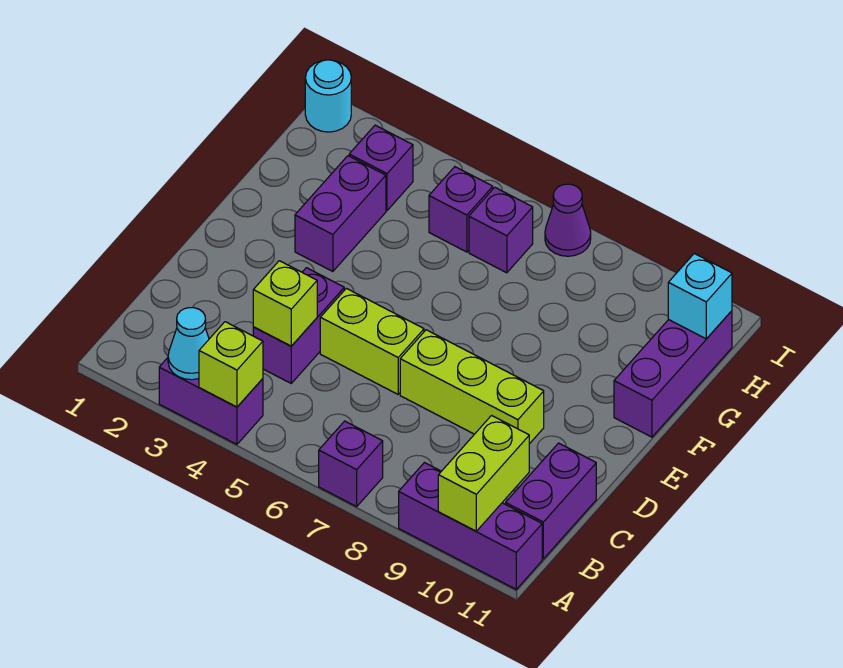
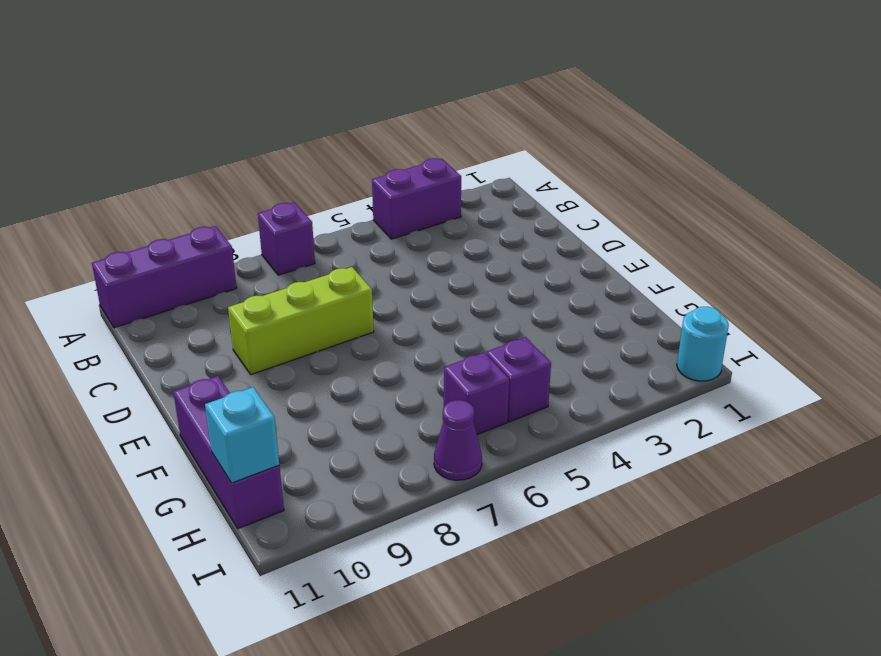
none -> purple brick B11:C11 level 1
none -> purple brick C4:D4 level 1
none -> lime brick D5:D6 level 1

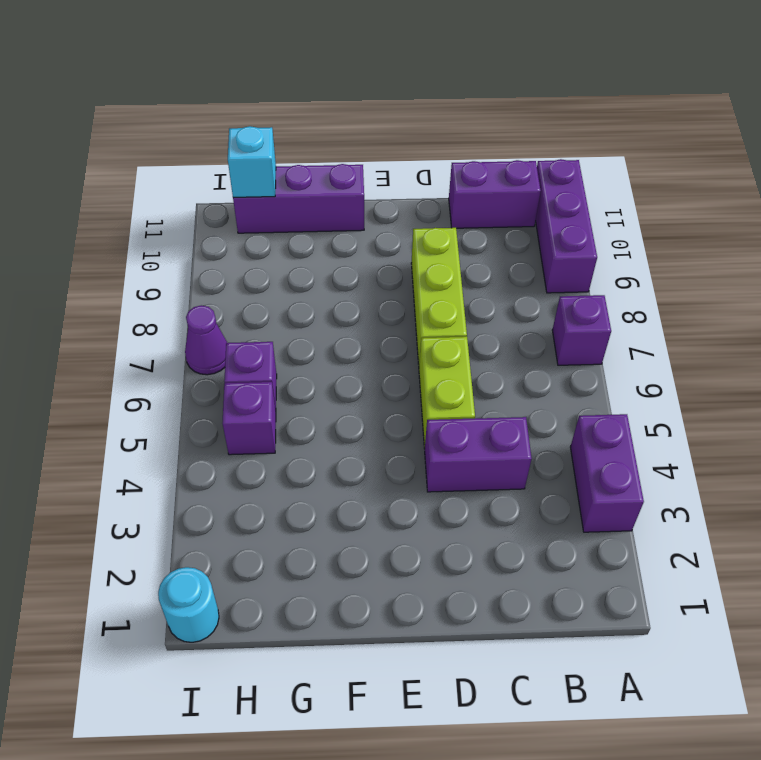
none -> purple brick F3:G3 level 1
none -> purple brick H3 level 1
none -> cyan cone A3 level 2

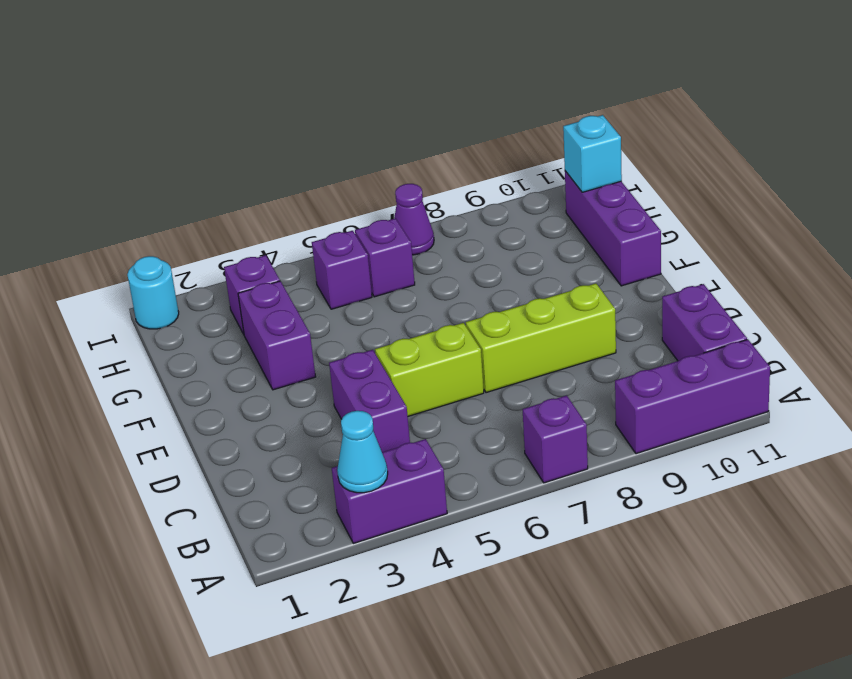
none -> lime brick A4 level 2
none -> lime brick A10:B10 level 2
none -> lime brick C4 level 2

